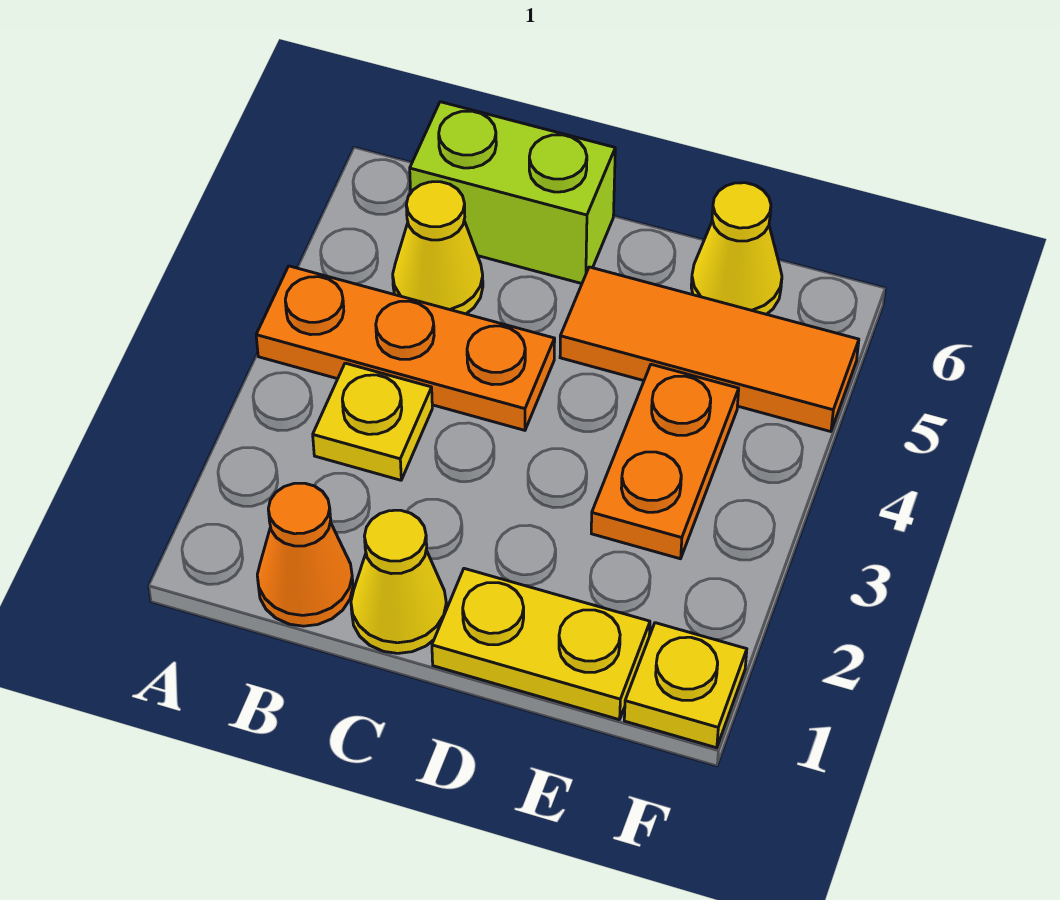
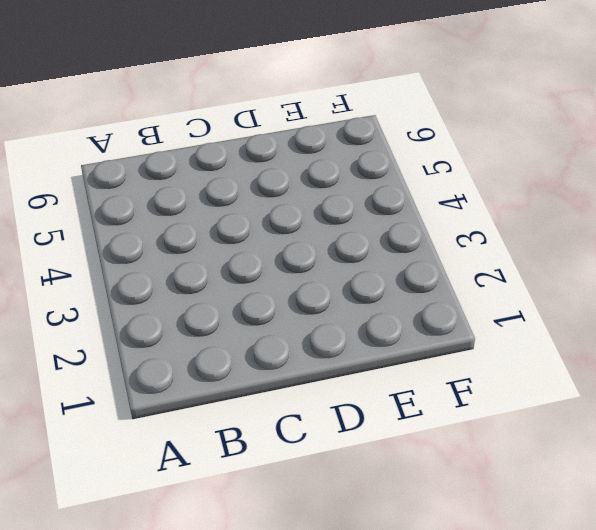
none -> orange plate A4:C4 level 1
none -> orange cone B1 level 1

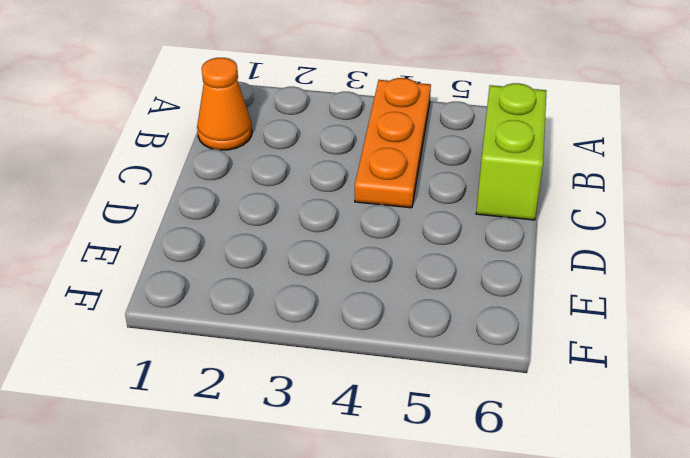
none -> yellow plate B3 level 1
none -> yellow cone B5 level 1

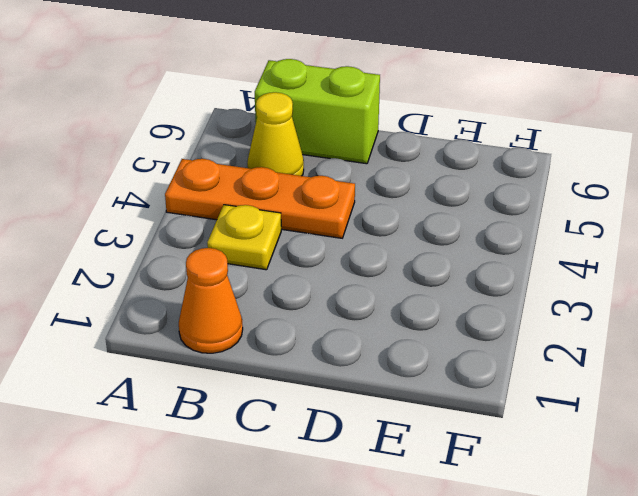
none -> yellow cone C1 level 1
none -> yellow plate D1:E1 level 1

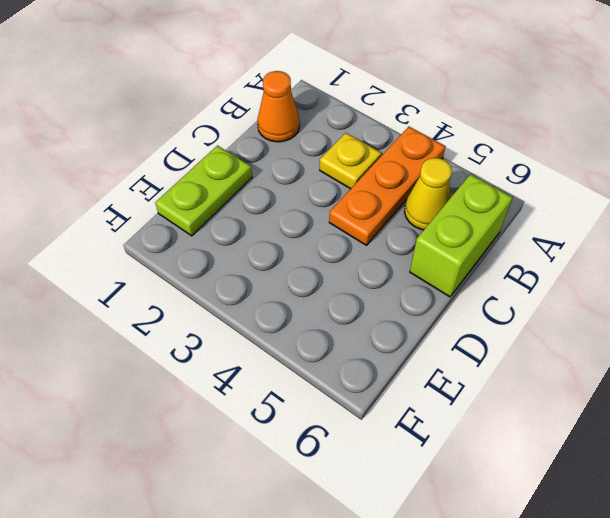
lime plate D1:E1 level 1 -> yellow plate D1:E1 level 1
none -> yellow cone C1 level 1
none -> orange tile D5:F5 level 1

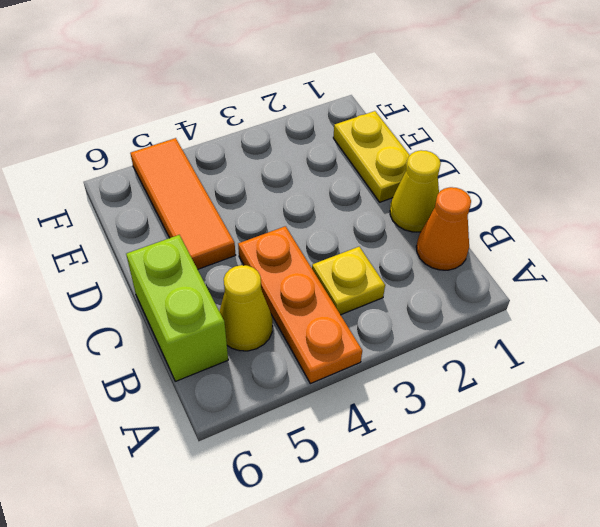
none -> orange plate E3:E4 level 1
none -> yellow cone E6 level 1

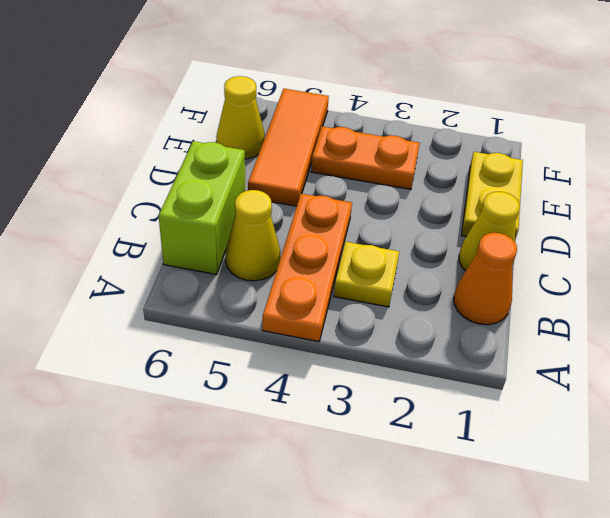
none -> yellow plate F1 level 1

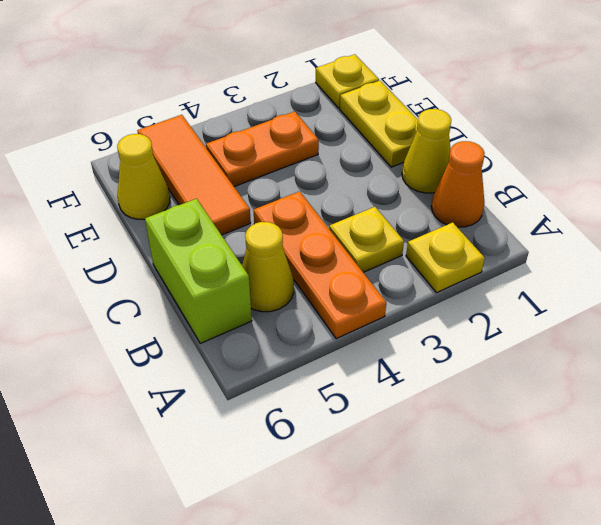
yellow plate A2 level 1 -> none

